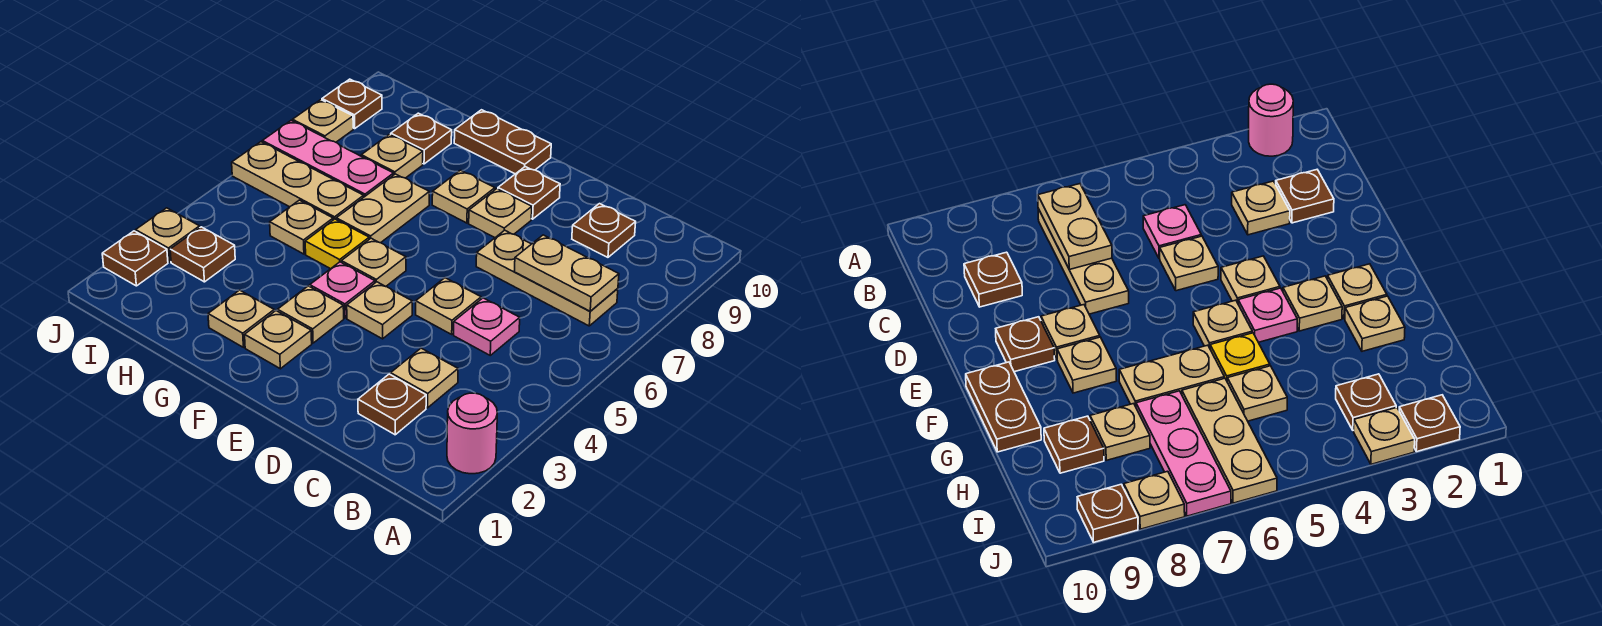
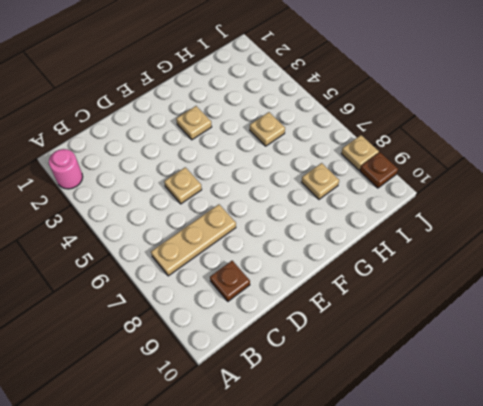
none -> brown plate C2 level 1
none -> tan plate C3 level 1
none -> pink plate C5 level 1
none -> tan plate E4 level 1

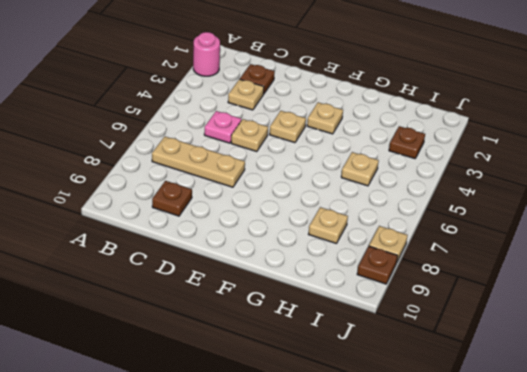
none -> tan plate E8 level 1
none -> brown plate E9 level 1
none -> tan plate F2 level 1
none -> pink plate F4 level 1

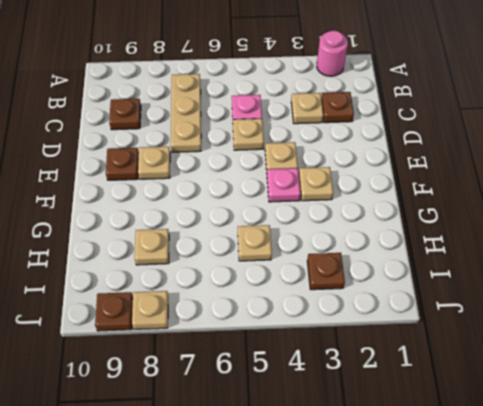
none -> tan plate F2 level 1
none -> tan plate F5 level 1
none -> tan plate F8 level 1
none -> brown plate F10:G10 level 1

